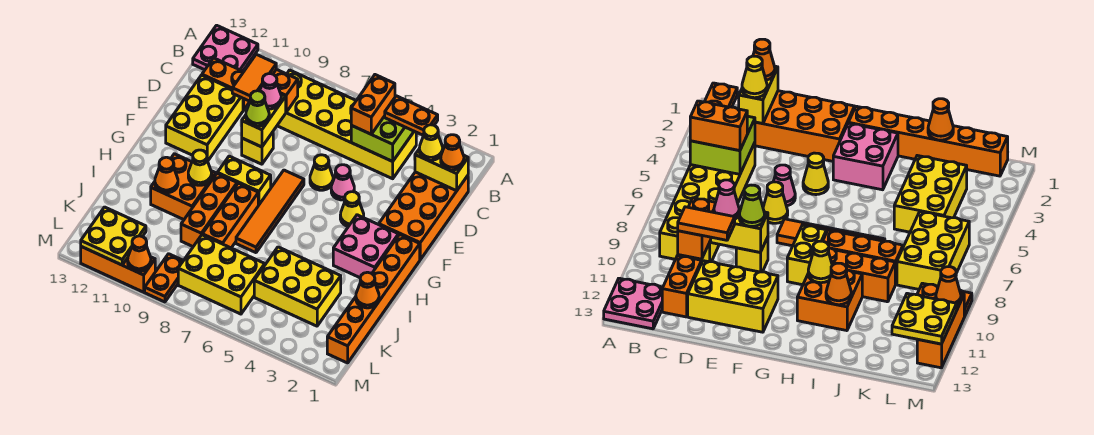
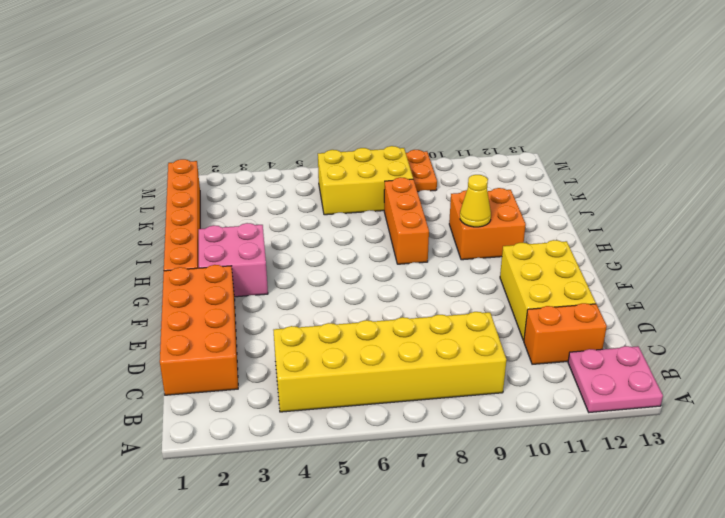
none -> pink cone E5 level 1
none -> yellow cone E6 level 1
none -> yellow brick E9 level 1
none -> yellow cone F4 level 1

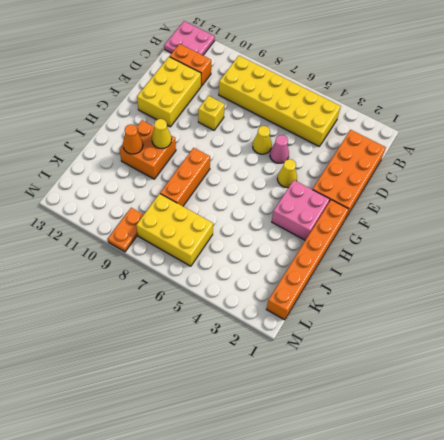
none -> orange tile F7:I7 level 1
none -> yellow brick G8:G9 level 1
none -> orange brick H9:J9 level 1
none -> yellow brick J3:K5 level 1

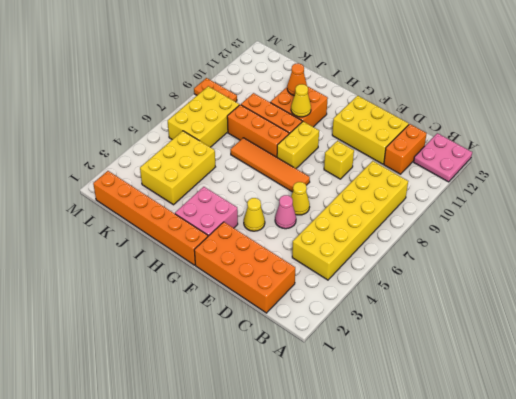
none -> orange brick M10:M12 level 1
none -> lime brick B4:C5 level 2
none -> yellow brick C1:C2 level 2
none -> orange brick C9:C10 level 2

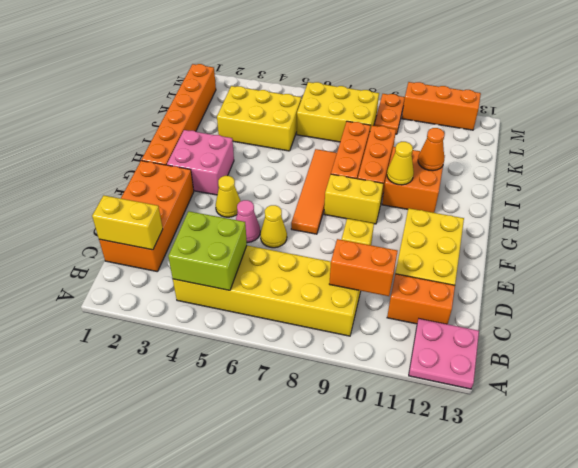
none -> yellow brick D9:E9 level 2
none -> orange cone J1 level 2
none -> yellow plate L11:M12 level 2
none -> orange cone M10 level 2

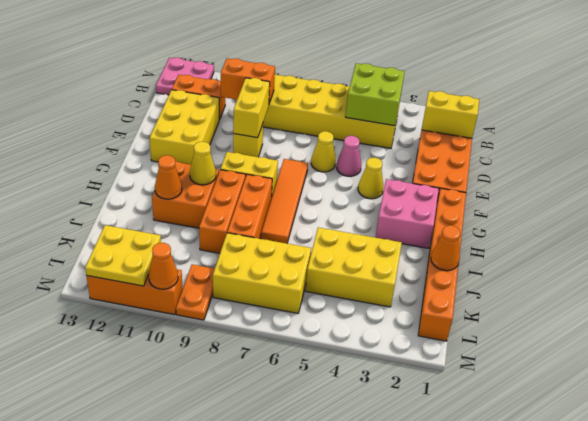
none -> orange plate B3:B4 level 3
none -> orange brick B5:C5 level 3
none -> orange cone C1 level 3
none -> yellow cone C2 level 3

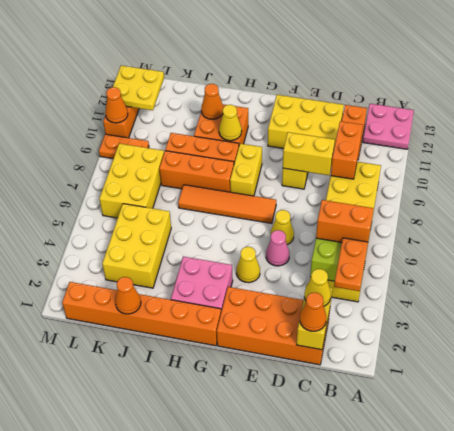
none -> orange tile C10:D10 level 3
none -> pink cone D9 level 3
none -> lime cone E9 level 3

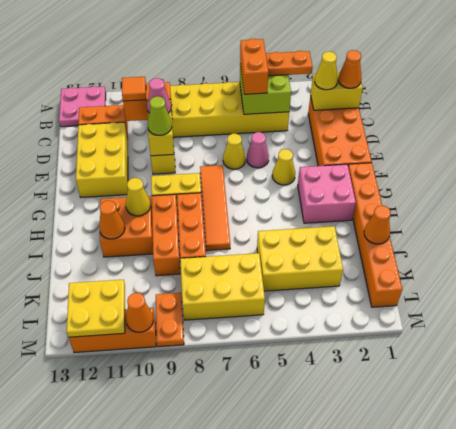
orange tile C10 level 3 -> orange tile C10:D10 level 3

